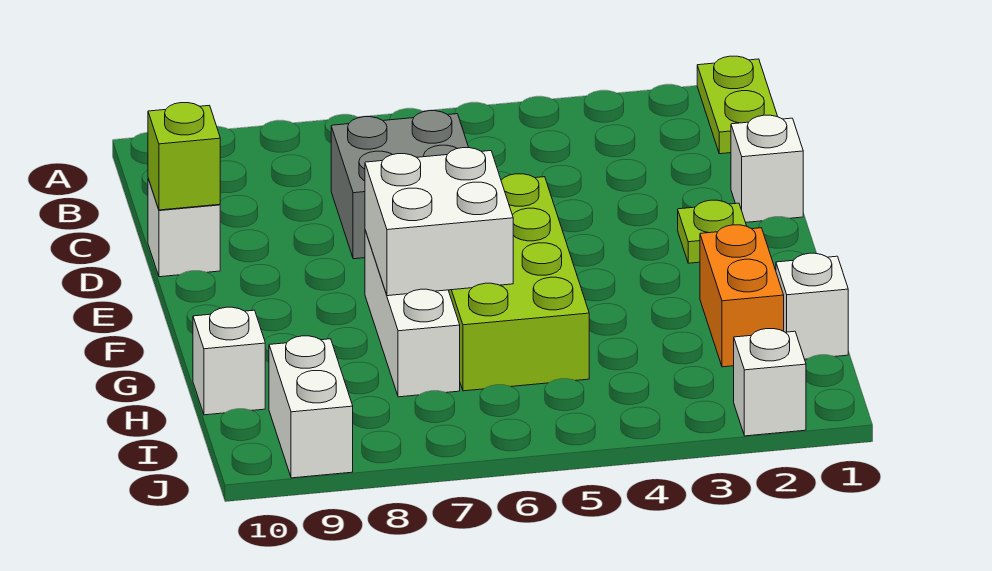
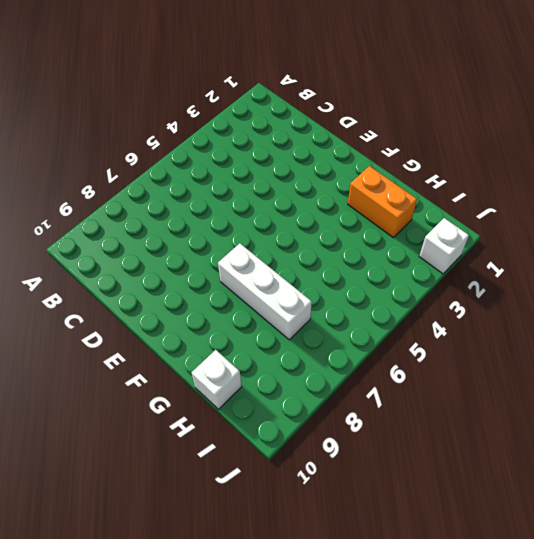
none -> lime plate A1:B1 level 1
none -> grey brick C6:D7 level 1
none -> white brick D1 level 1

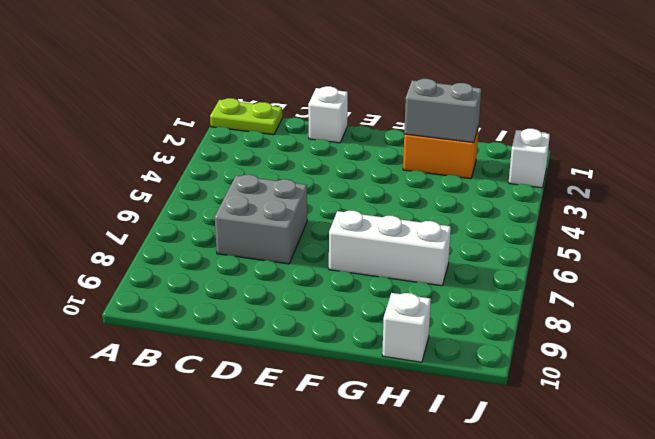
grey brick G2:H2 level 2 -> none
none -> white brick D10 level 1
none -> lime plate E2 level 1
none -> lime brick E5:H6 level 1

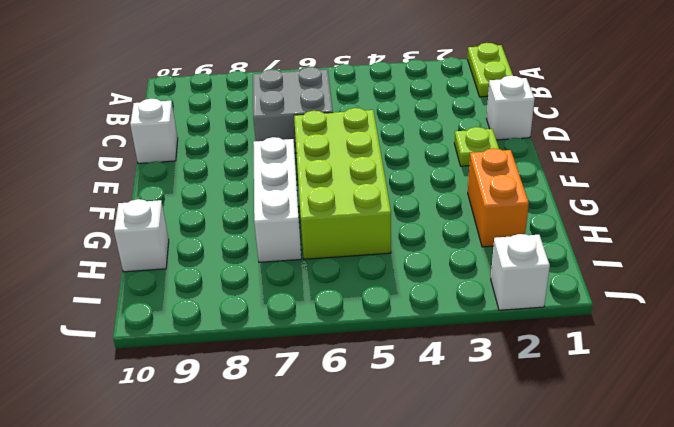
none -> white brick H1 level 1
none -> white brick I9:J9 level 1
none -> lime brick D10 level 2

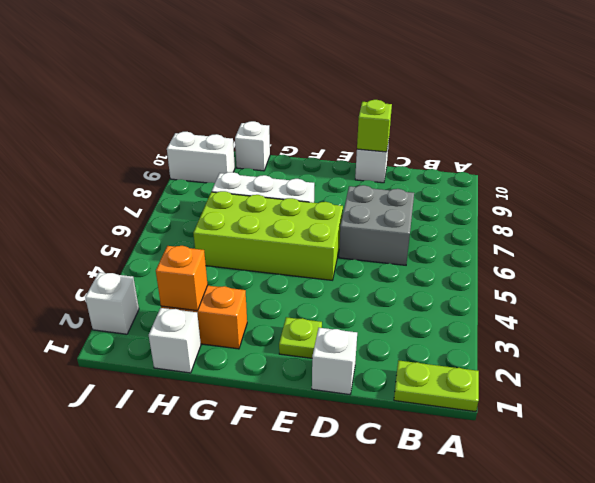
orange brick H2 level 2 -> none
none -> white brick F6:G7 level 2

